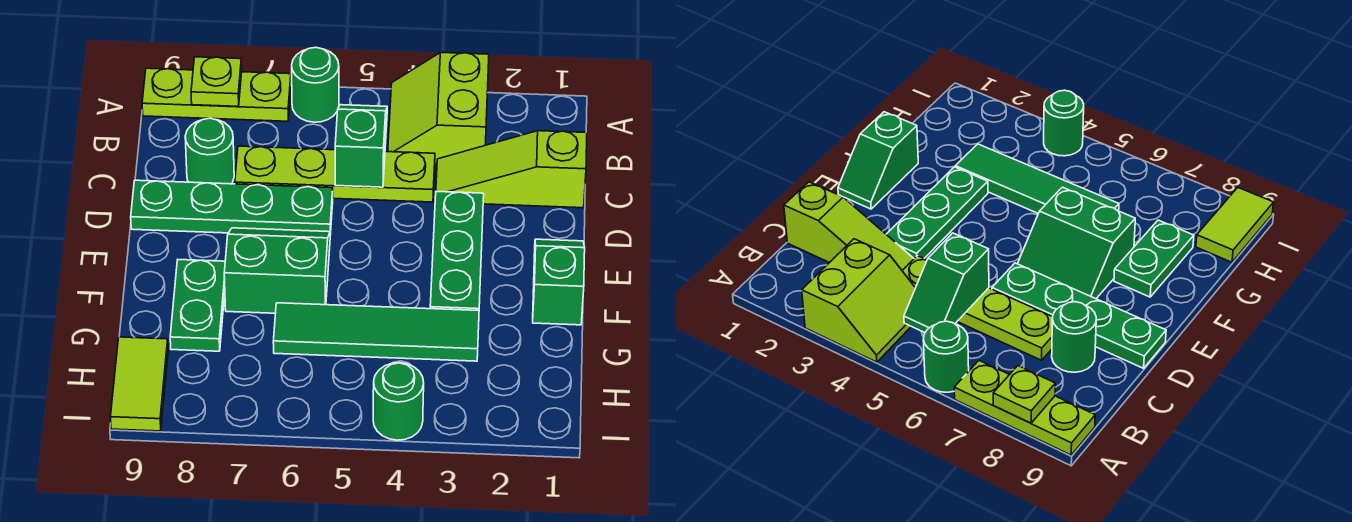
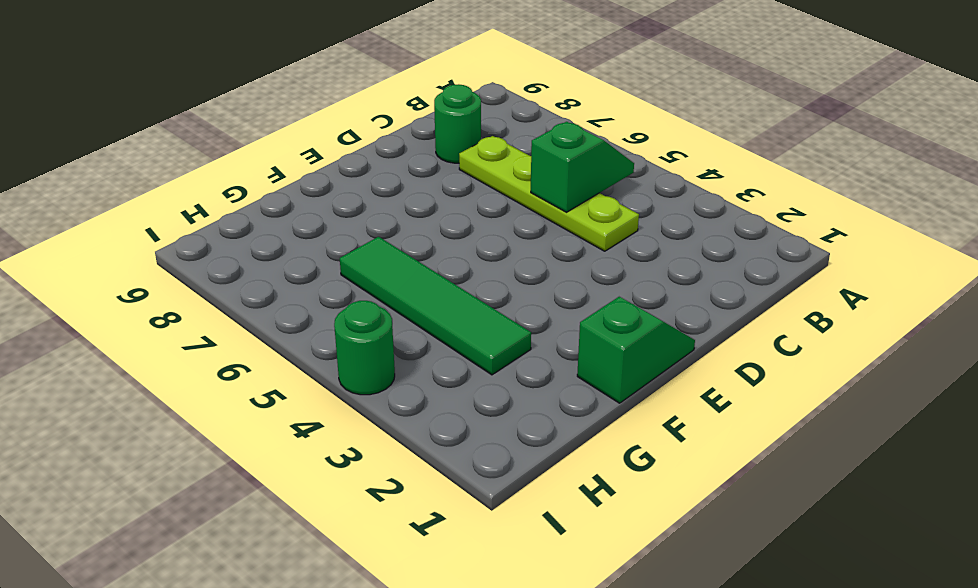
none -> lime slope A3:B4 level 1 top 3
none -> green round brick A6 level 1
none -> lime plate A7:A9 level 1

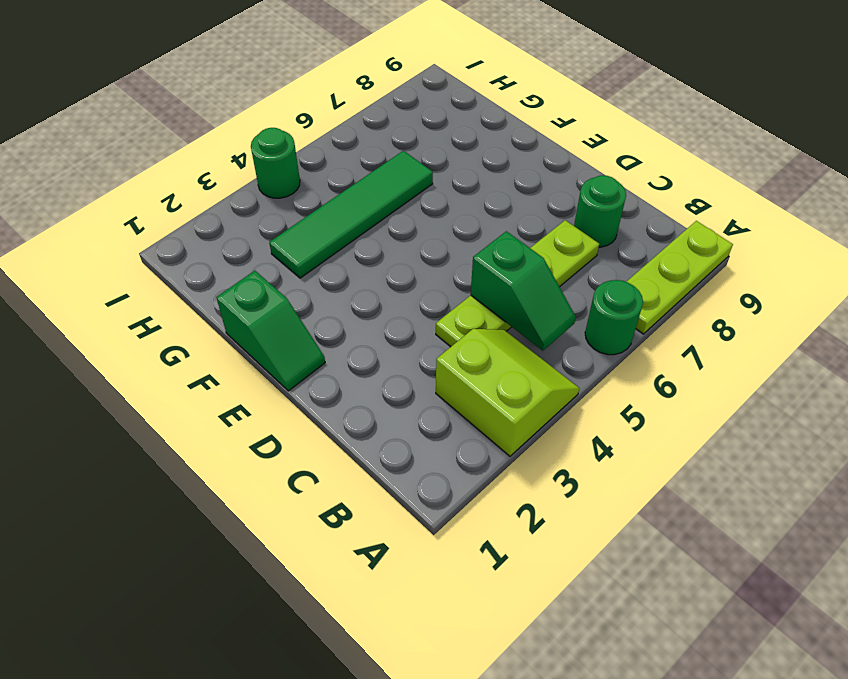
none -> lime slope C1:C3 level 1 top 1
none -> green plate D3:F3 level 1
none -> green plate D6:D9 level 1

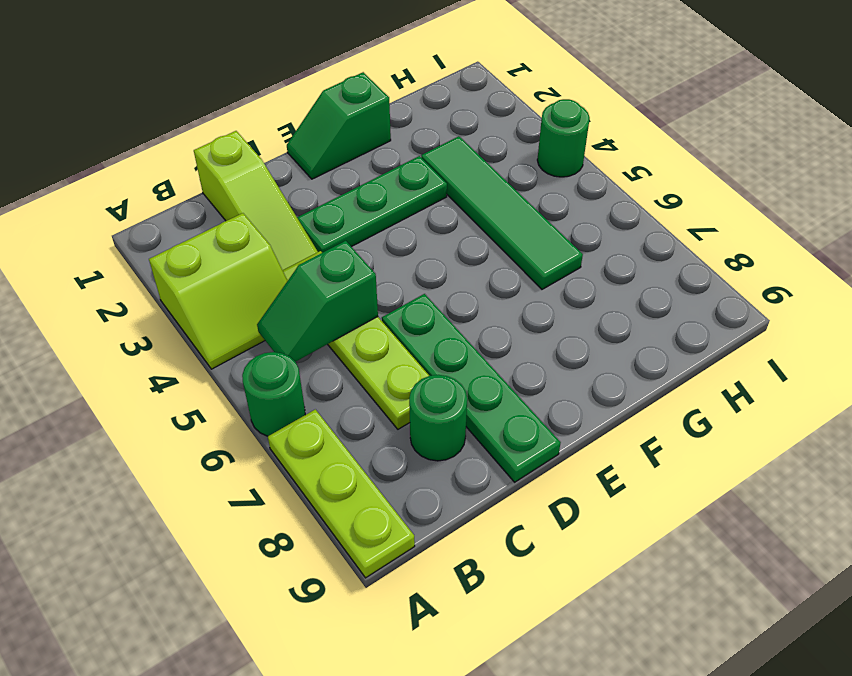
none -> green slope E6:F7 level 1 top F
none -> green plate F8:G8 level 1
none -> lime tile H9:I9 level 1

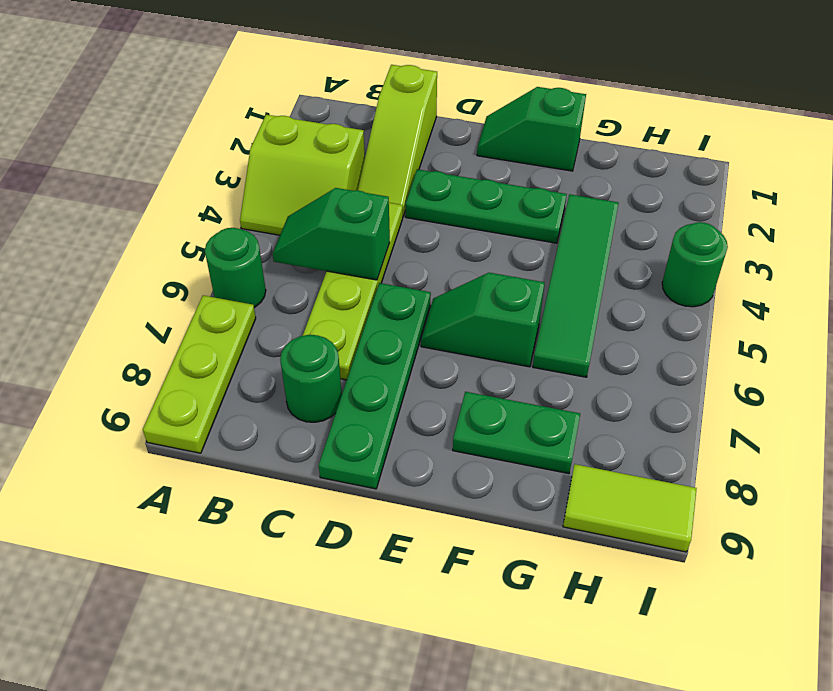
green slope E6:F6 level 1 top F -> green slope E6:F7 level 1 top F
none -> lime plate A8 level 2

